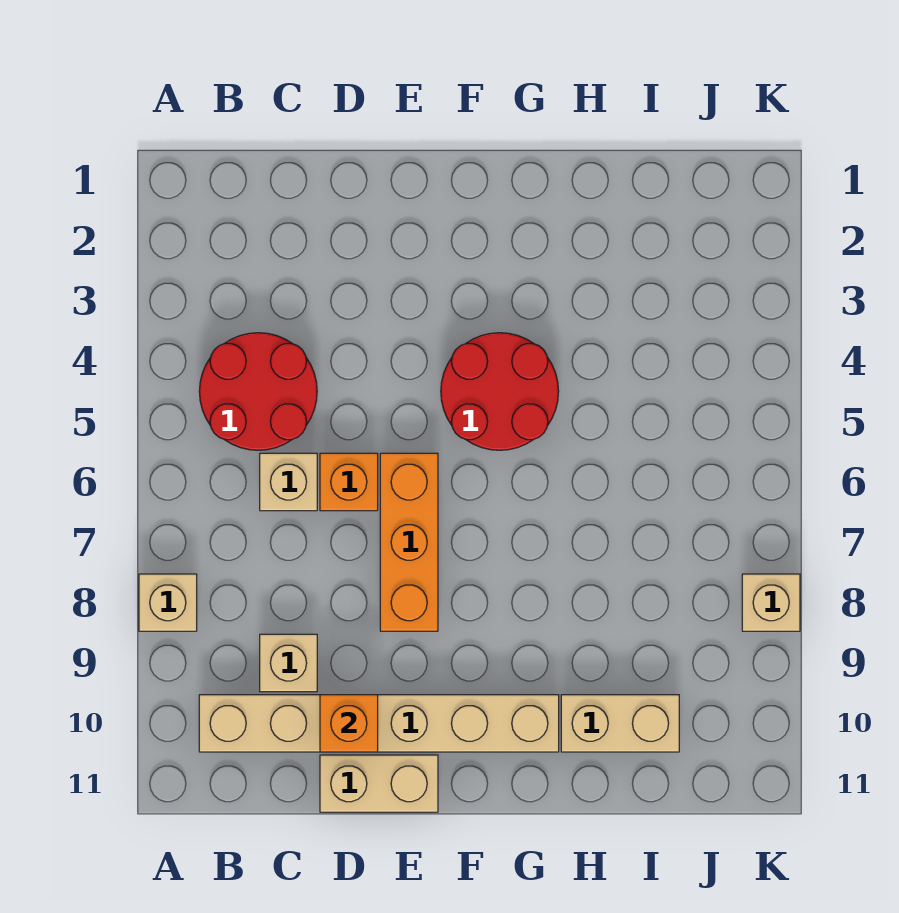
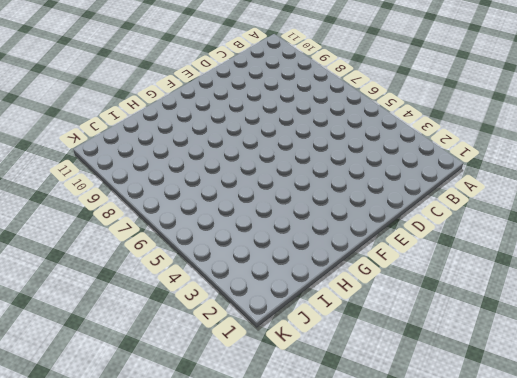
none -> tan brick A8 level 1
none -> red round brick B4:C5 level 1
none -> tan brick B10:G10 level 1

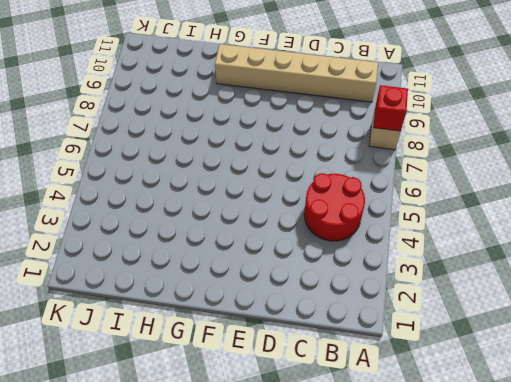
red brick A8 level 2 -> none
none -> tan brick C6 level 1
none -> tan brick C9 level 1
none -> orange brick D6 level 1

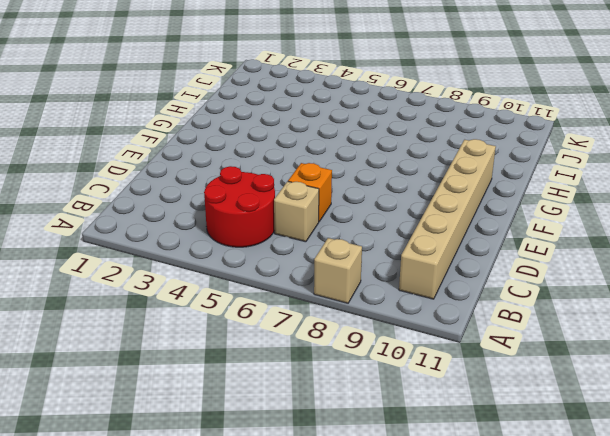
none -> tan brick C9 level 1
none -> tan brick D11:E11 level 1
none -> orange brick E6:E8 level 1

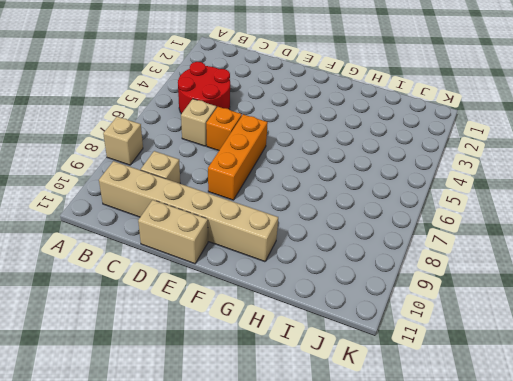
none -> red round brick F4:G5 level 1
none -> tan brick H10:I10 level 1
none -> tan brick K8 level 1

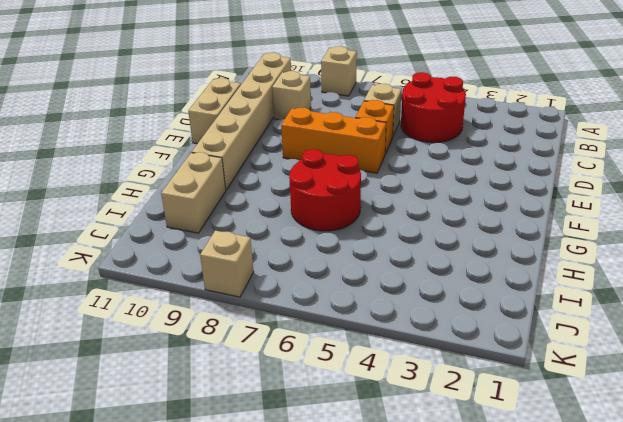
red round brick G6:H7 level 1 -> red round brick F4:G5 level 1
none -> orange brick D10 level 2

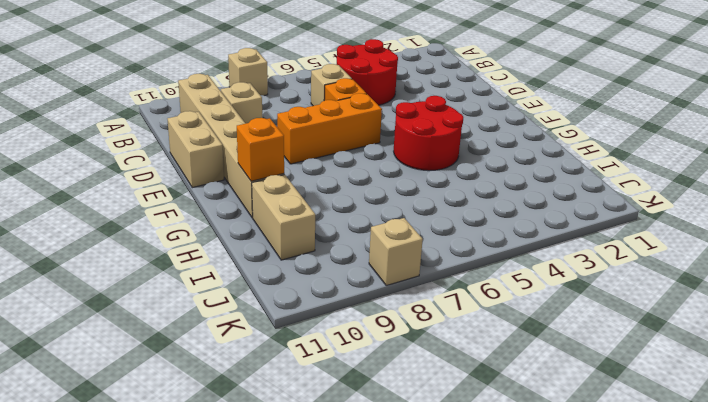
orange brick G10 level 2 -> orange brick D10 level 2

